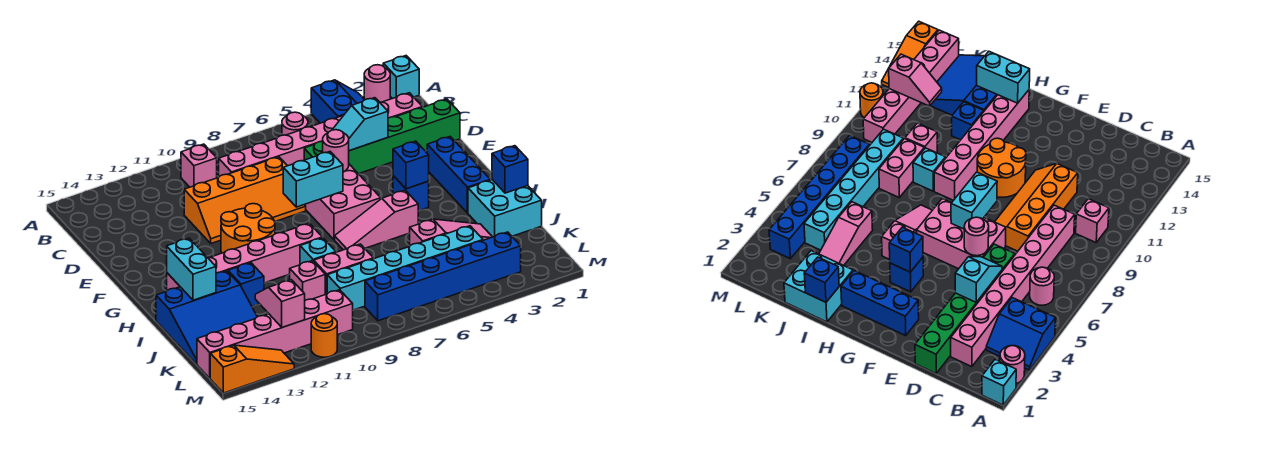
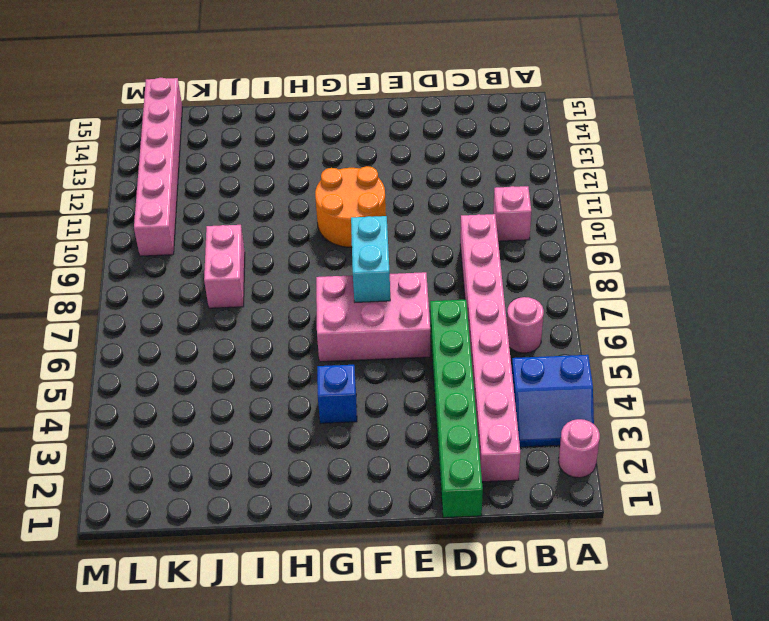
none -> cyan brick A1 level 1
none -> orange slope D8:E11 level 1 top D
none -> blue brick F2:H2 level 1
none -> pink slope H5:H7 level 1 top 5

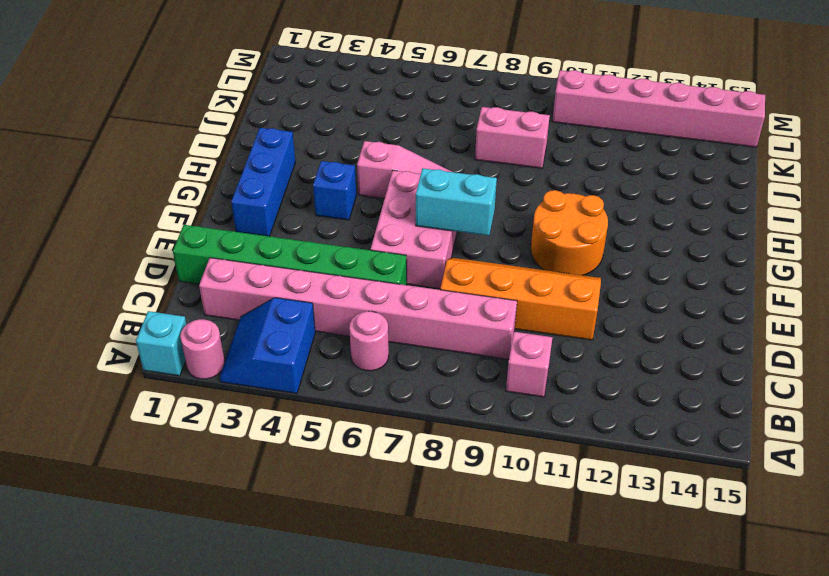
none -> pink brick H9:H14 level 1
none -> cyan brick I1:J2 level 1
none -> cyan brick I9 level 1
none -> blue brick I12 level 1

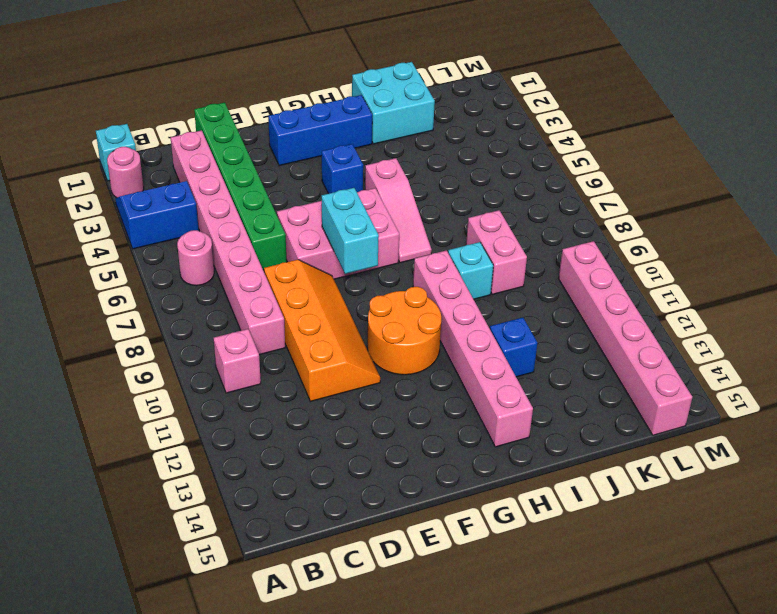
none -> blue slope I13:K15 level 1 top I
none -> pink slope J3:J5 level 1 top 5
none -> pink brick J10 level 1
none -> cyan brick K4:K9 level 1

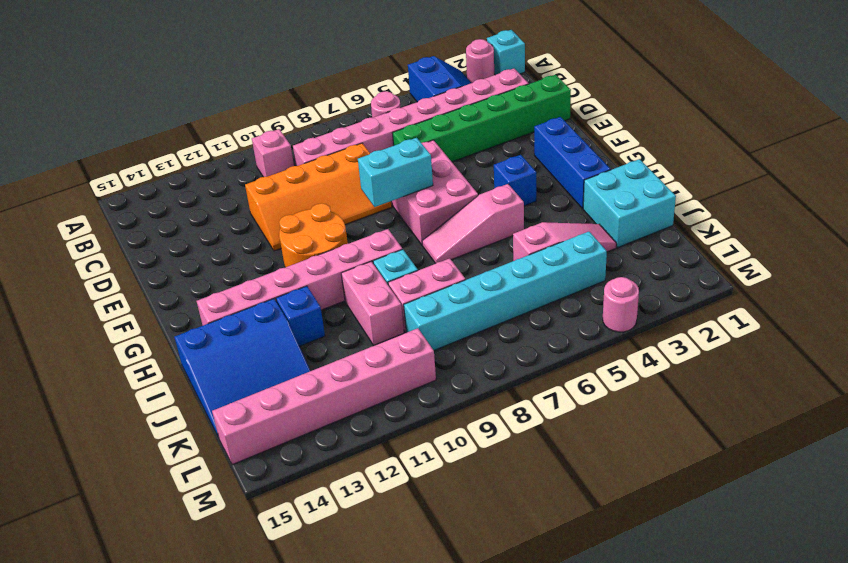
pink brick I10:J10 level 1 -> pink brick J10 level 1
pink round brick M4 level 1 -> pink round brick E6 level 2
none -> blue brick L3:L8 level 1
none -> orange round brick M11 level 1
none -> orange slope M13:M15 level 1 top 15
none -> cyan slope D4:D5 level 2 top 4

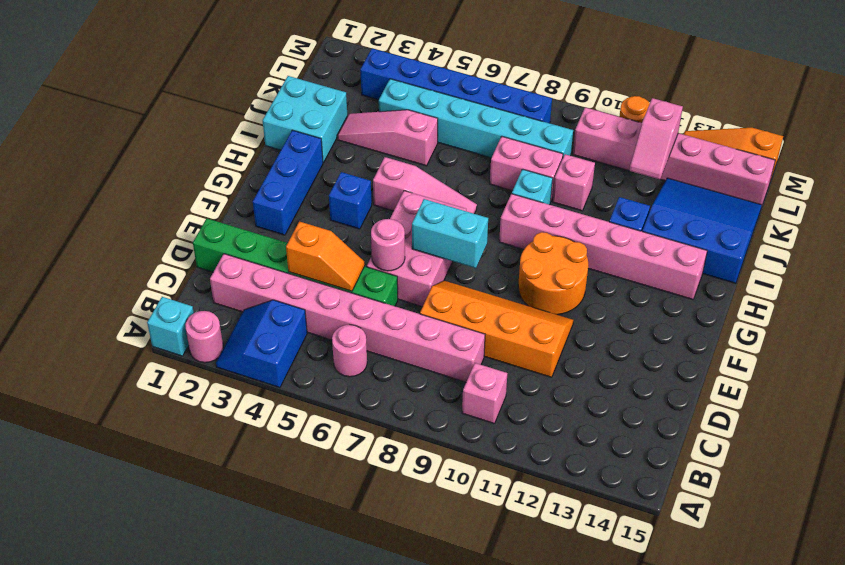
orange slope D4:D5 level 2 top 4 -> cyan slope D4:D5 level 2 top 4
none -> blue brick G4 level 2
none -> cyan brick H14:I14 level 2
none -> blue brick I1 level 2

